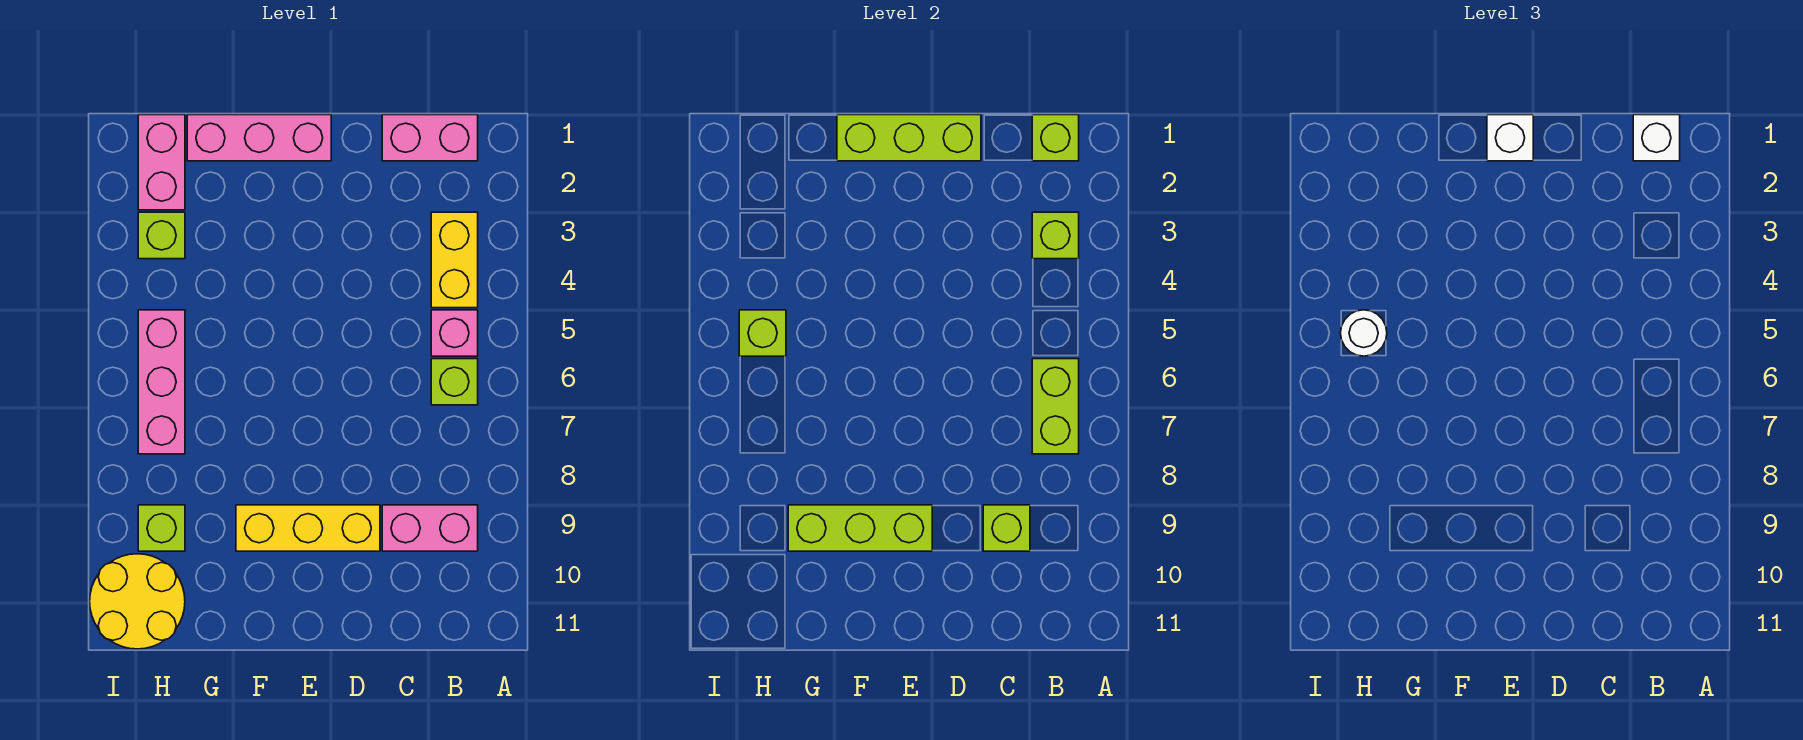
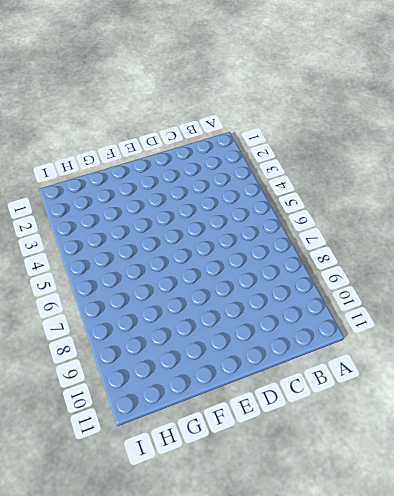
none -> pink brick B1:C1 level 1
none -> yellow brick B3:B4 level 1
none -> pink brick B5 level 1

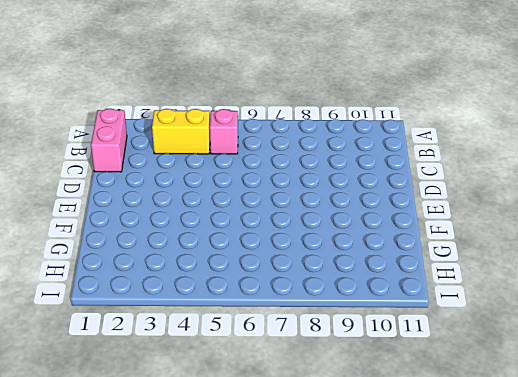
none -> lime brick B6 level 1
none -> pink brick B9:C9 level 1
none -> yellow brick D9:F9 level 1

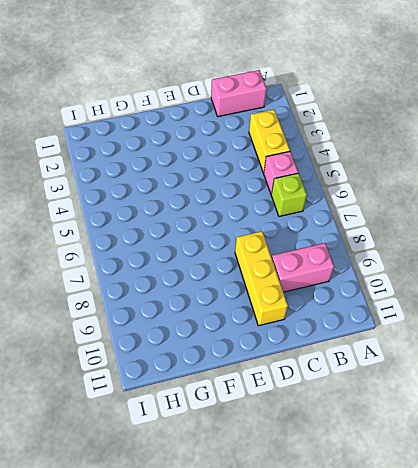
yellow brick D8:D10 level 1 -> yellow brick D9:F9 level 1
none -> pink brick E1:G1 level 1
none -> pink brick H1:H2 level 1
none -> lime brick H3 level 1

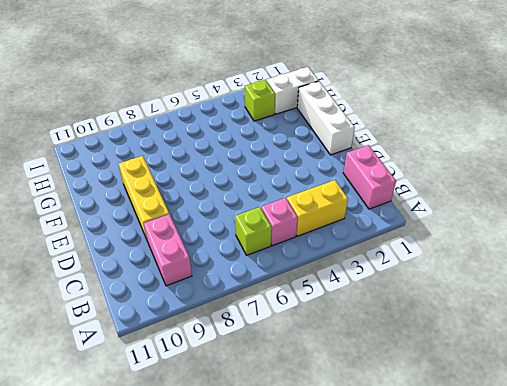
white brick E1:G1 level 1 -> pink brick E1:G1 level 1
white brick H1:H2 level 1 -> pink brick H1:H2 level 1
none -> pink brick H5:H7 level 1
none -> lime brick H9 level 1
none -> yellow round brick H10:I11 level 1

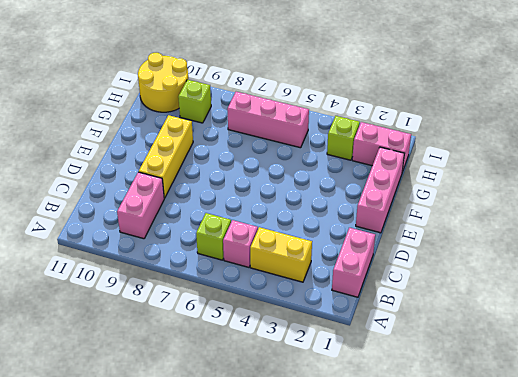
none -> lime brick B1 level 2
none -> lime brick B3 level 2
none -> lime brick B6:B7 level 2

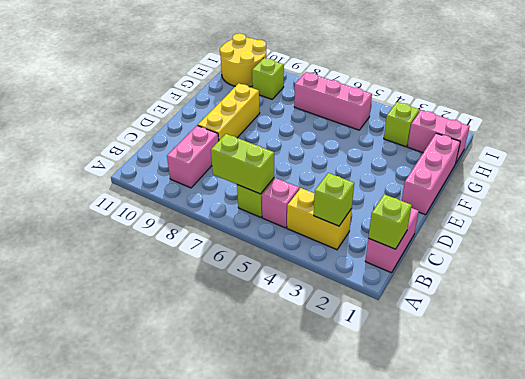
none -> lime brick C9 level 2
none -> lime brick D1:F1 level 2
none -> lime brick E9:G9 level 2

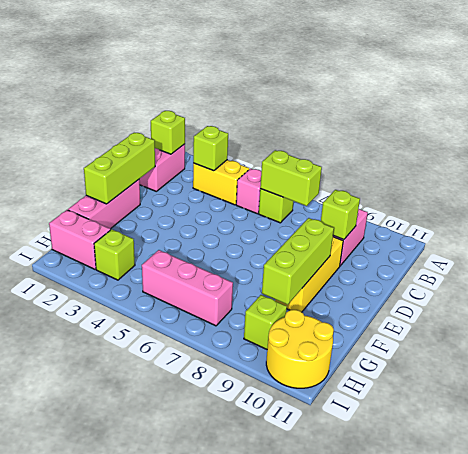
none -> lime brick H5 level 2
none -> white brick B1 level 3
none -> white brick E1 level 3

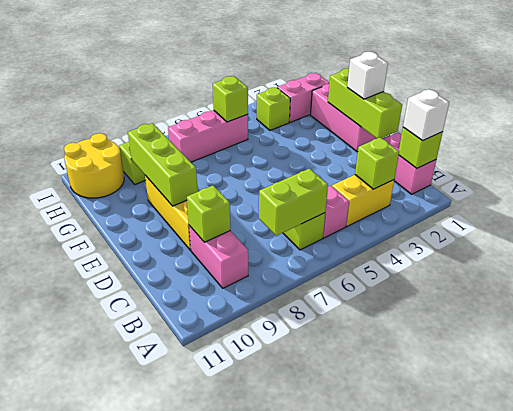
none -> white round brick H5 level 3

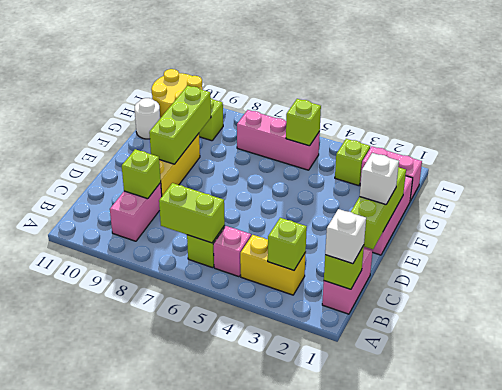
white round brick G11 level 1 -> white round brick H5 level 3

